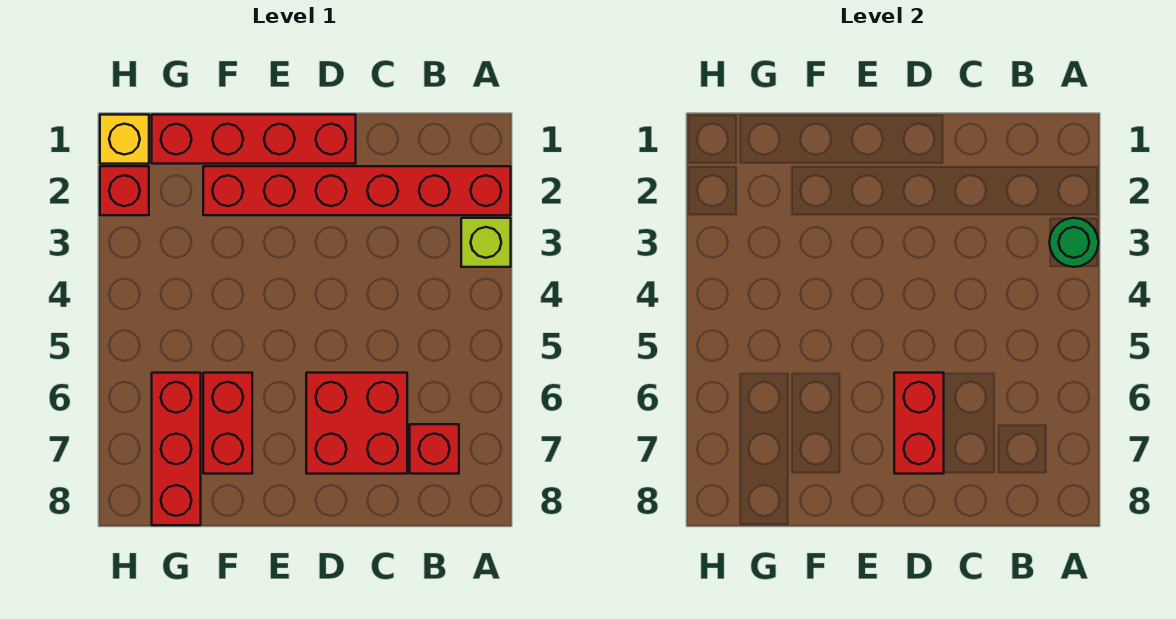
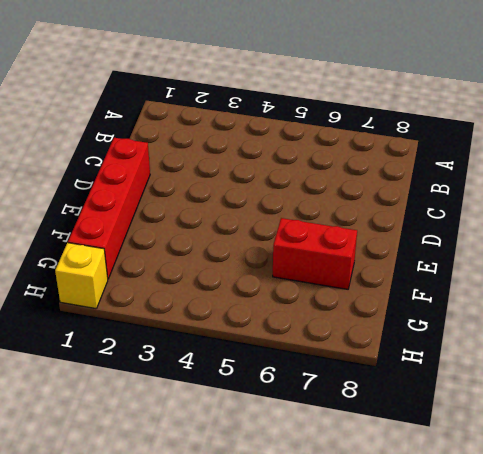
none -> red brick A2:F2 level 1
none -> lime brick A3 level 1

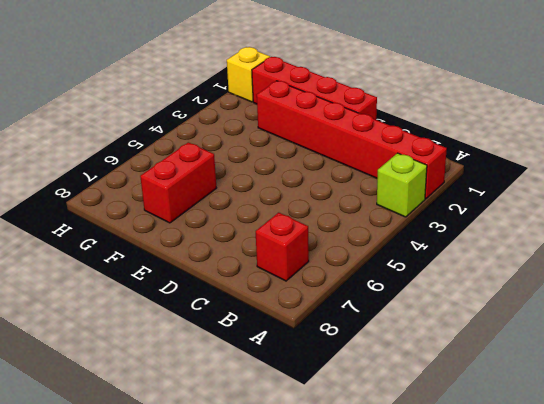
none -> red brick C6:D7 level 1
none -> red brick G6:G8 level 1

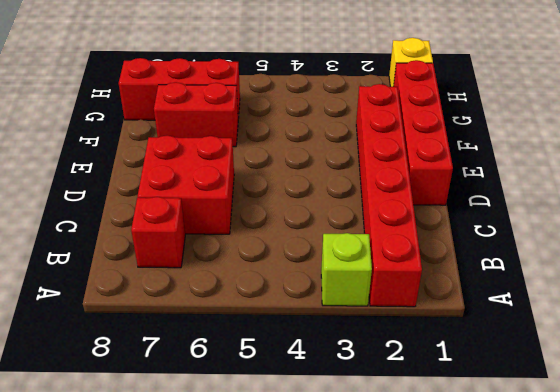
none -> red brick H2 level 1
none -> green round brick A3 level 2

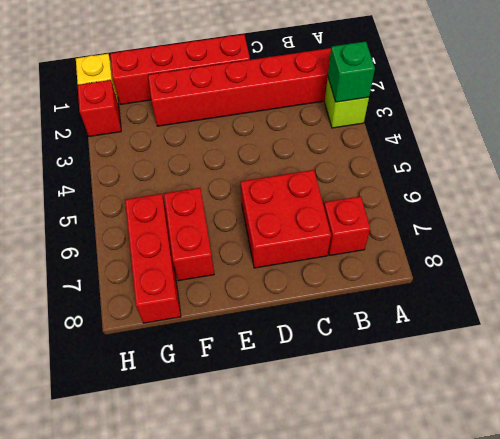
green brick A3 level 2 -> green round brick A3 level 2
none -> red brick D6:D7 level 2

